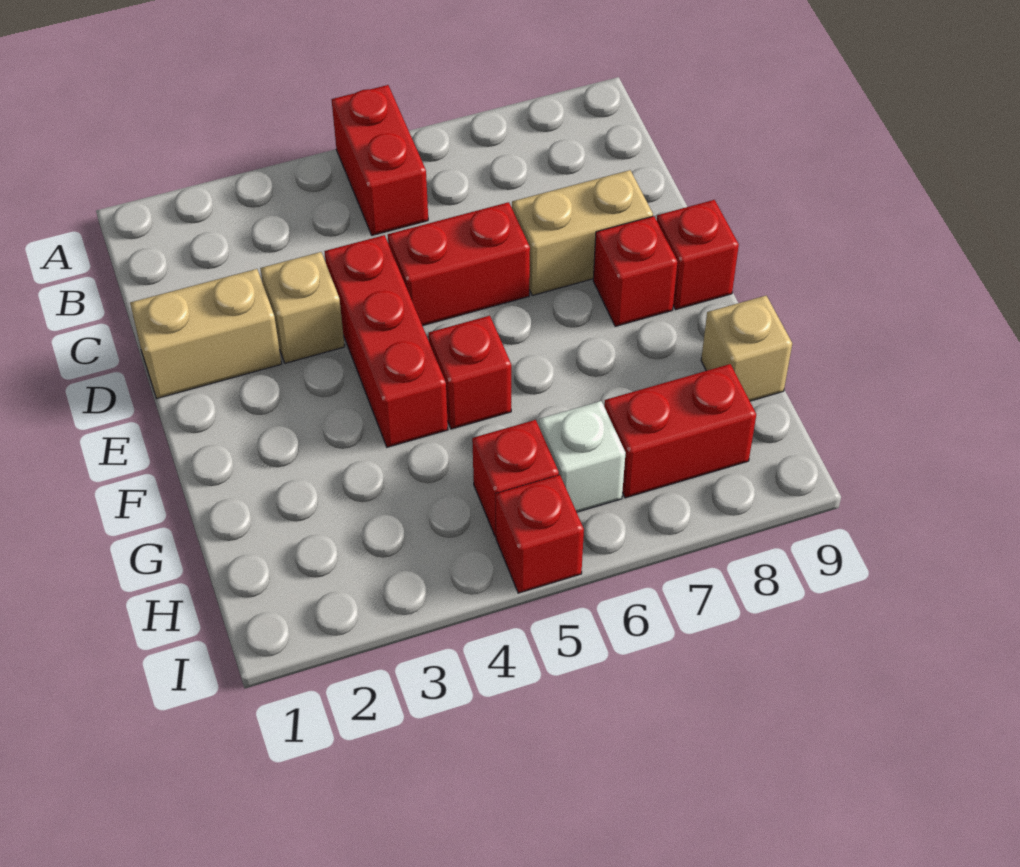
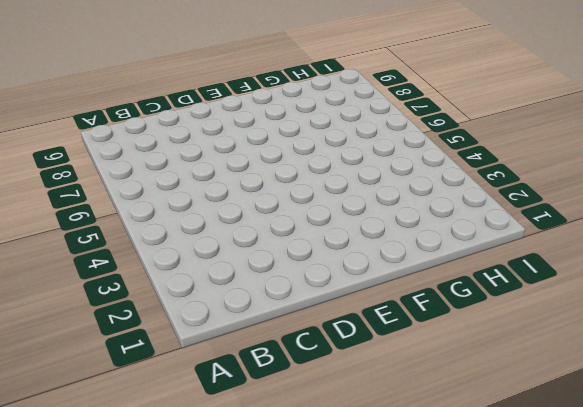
none -> red brick A5:B5 level 1
none -> tan brick D1:D2 level 1
none -> tan brick D3 level 1

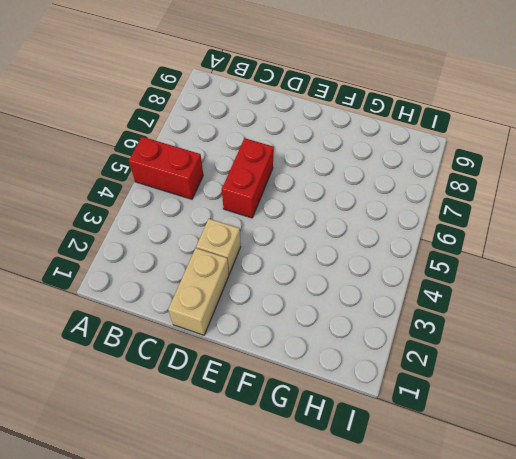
none -> red brick D4:F4 level 1
none -> tan brick D7:D8 level 1
none -> red brick E8 level 1

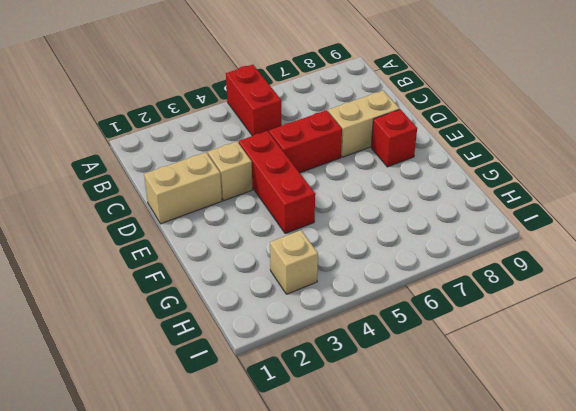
tan brick H3 level 1 -> tan brick G9 level 1
none -> red brick E9 level 1
none -> red brick F5 level 1
none -> red brick H5 level 1

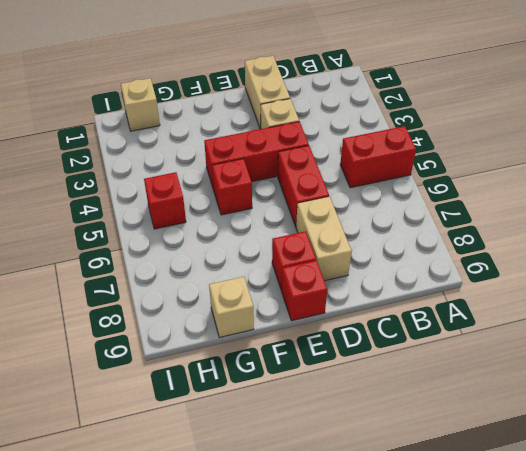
tan brick H1 level 1 -> none
none -> white brick H6 level 1
none -> red brick H7:H8 level 1
none -> red brick I5 level 1

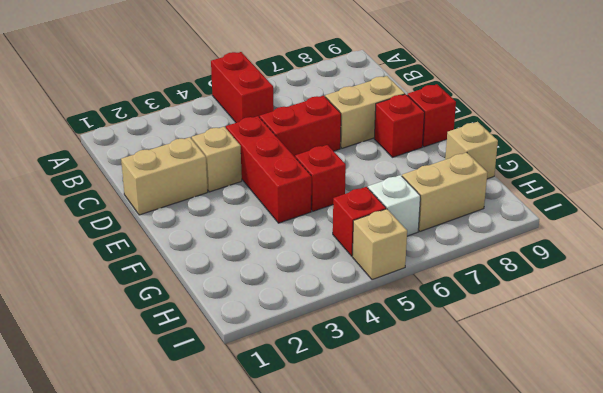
tan brick H7:H8 level 1 -> red brick H7:H8 level 1
tan brick I5 level 1 -> red brick I5 level 1

